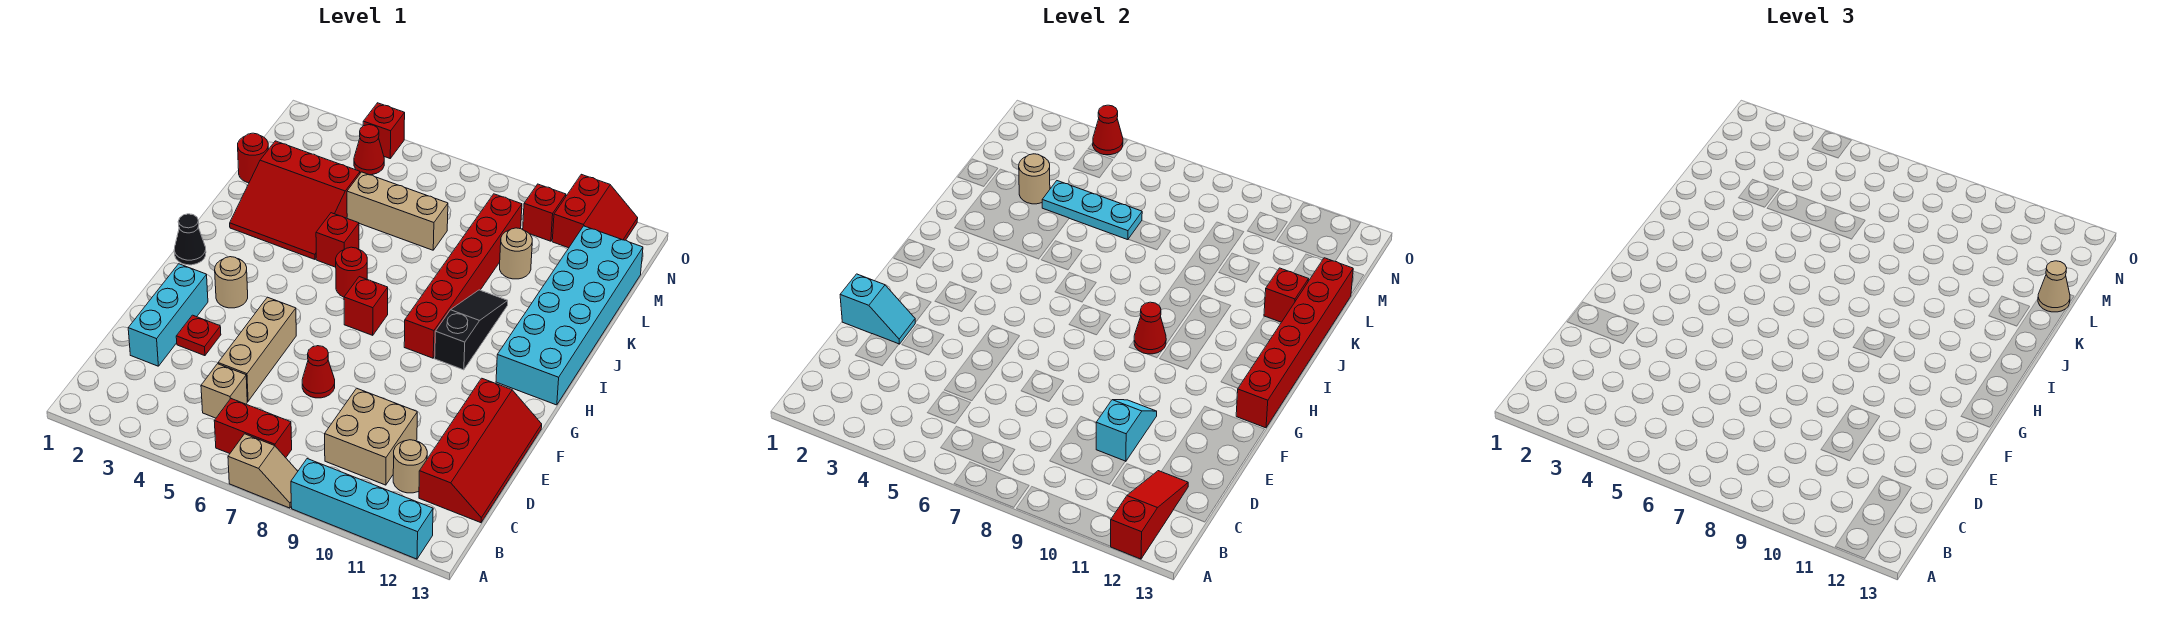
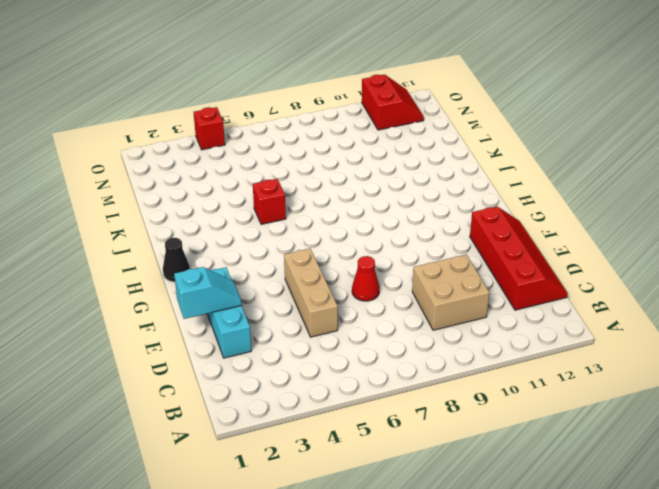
none -> tan slope A7:A8 level 1 top 7
none -> cyan brick A9:A12 level 1
none -> red brick B6:B7 level 1
none -> tan brick C5 level 1

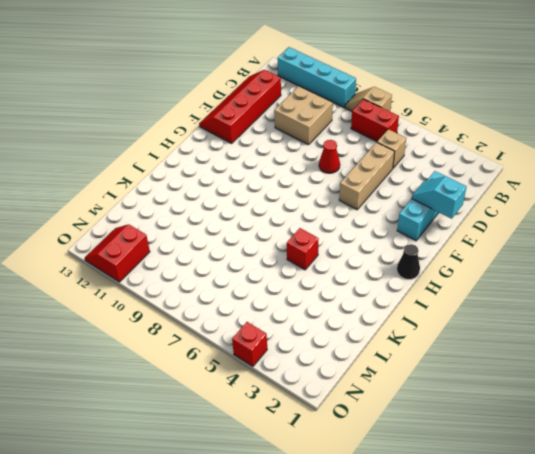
none -> tan round brick C11 level 1
none -> red plate E3 level 1
none -> tan round brick G3 level 1
none -> red brick H7 level 1

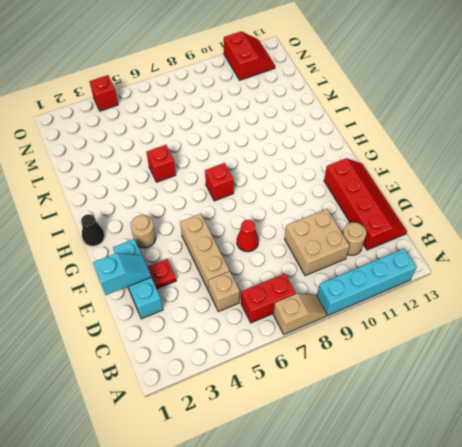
none -> red brick H9:M9 level 1
none -> black slope H10:J10 level 1 top H
none -> cyan brick H12:M13 level 1
none -> red round brick I6 level 1

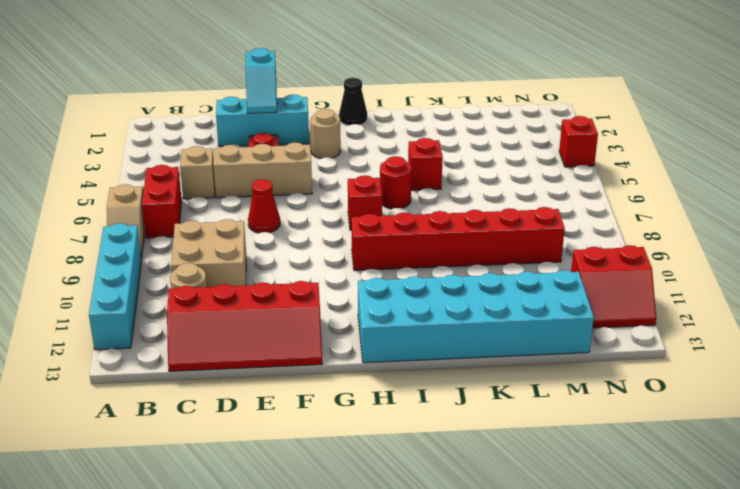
none -> black slope H10:J10 level 1 top H
none -> red slope J2:L4 level 1 top L
none -> red round brick L1 level 1
none -> tan brick L5:L7 level 1

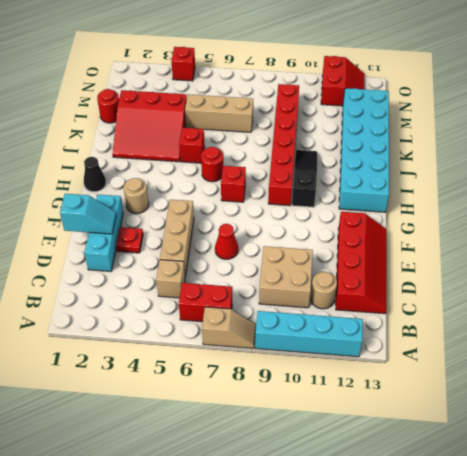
none -> tan round brick L10 level 1
none -> red cone N4 level 1
none -> red brick N10 level 1
none -> red slope A12:C12 level 2 top A

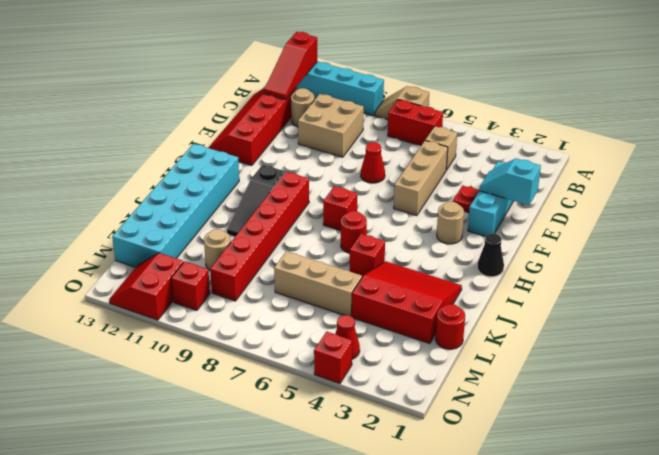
none -> cyan slope D10:E10 level 2 top D
none -> red brick G13:L13 level 2
none -> red cone H9 level 2
none -> red brick K12 level 2

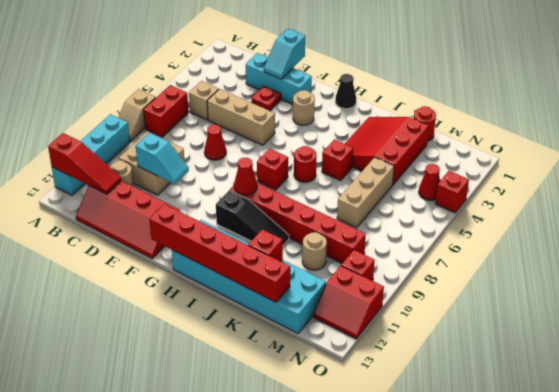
none -> tan round brick L3 level 2
none -> cyan plate L4:L6 level 2
none -> red cone O4 level 2
none -> tan cone L13 level 3

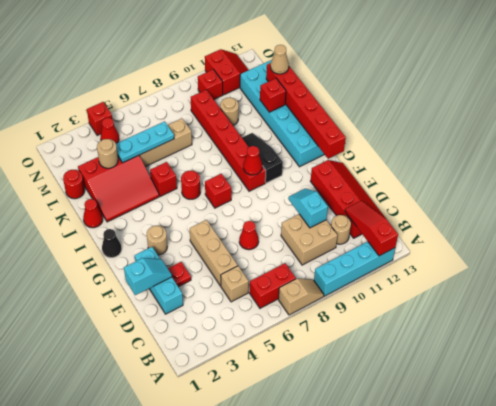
red cone J1 level 1 -> red cone O4 level 2

